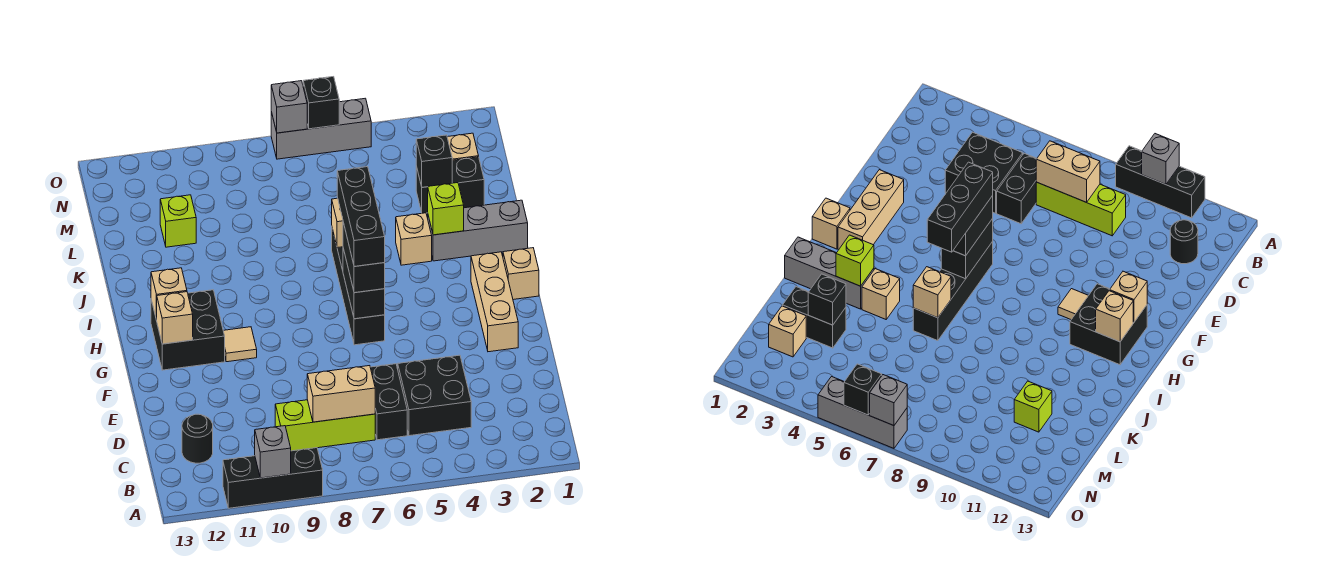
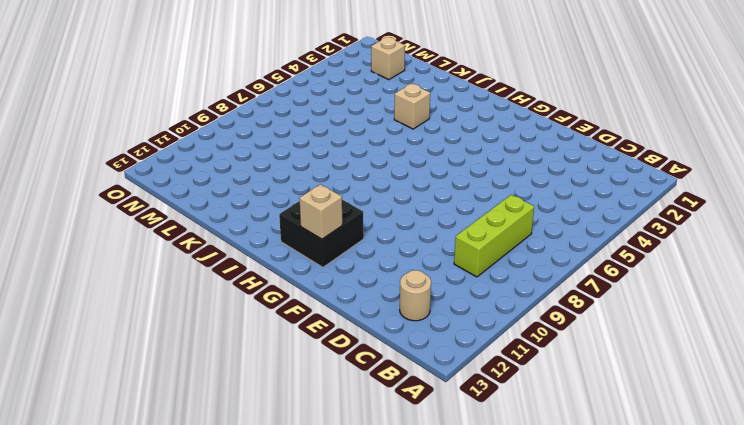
tan round brick C12 level 1 -> black round brick C12 level 1
none -> black brick A9:A11 level 1
none -> black brick C4:D5 level 1
none -> black brick C6:D6 level 1

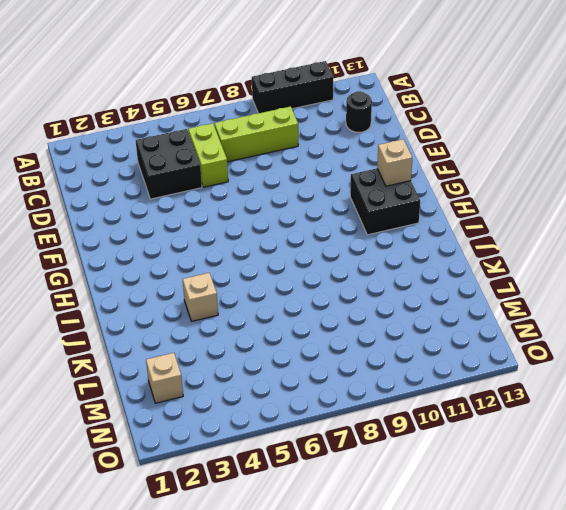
lime brick C6:D6 level 1 -> black brick C6:D6 level 1
none -> tan brick F2:H2 level 1
none -> black brick G6:J6 level 1
none -> tan tile G10 level 1

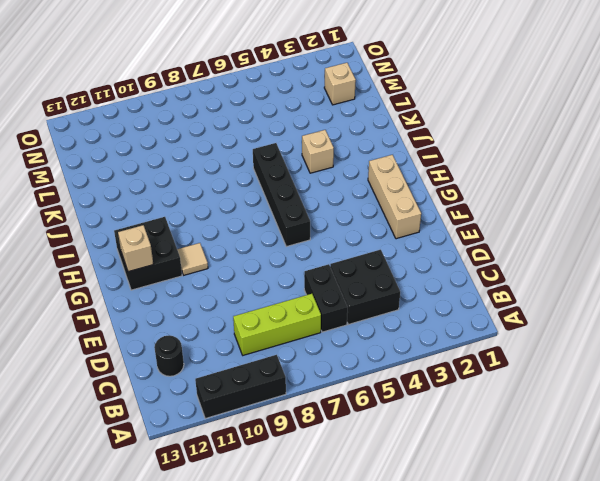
none -> tan brick H1 level 1
none -> grey brick J1:J3 level 1
none -> black brick L2:L3 level 1

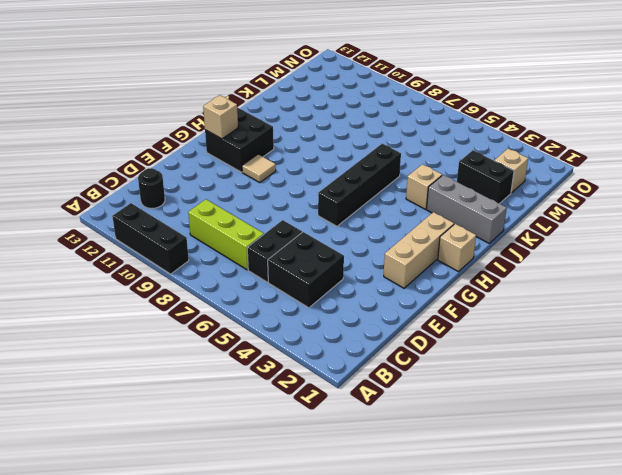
none -> lime brick L11 level 1
none -> grey brick O5:O7 level 1
none -> grey brick A10 level 2

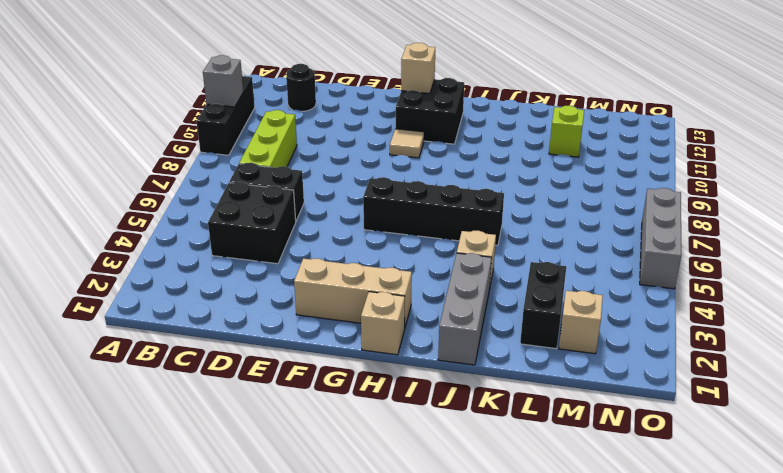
none -> tan brick C7:C8 level 2
none -> black brick G6:H6 level 2
none -> tan brick H12 level 2

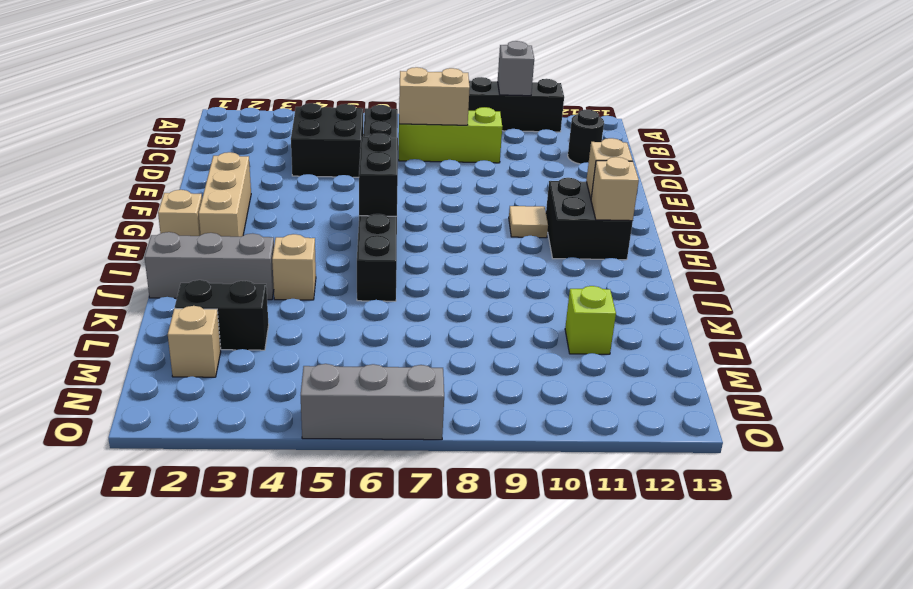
none -> lime brick J3 level 2
none -> tan brick J6 level 2
none -> black brick L3 level 2

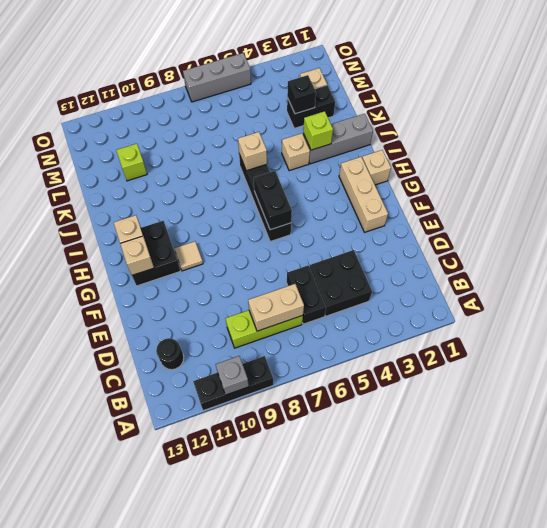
none -> black brick O6 level 2
none -> grey brick O7 level 2
none -> black brick G6:H6 level 3

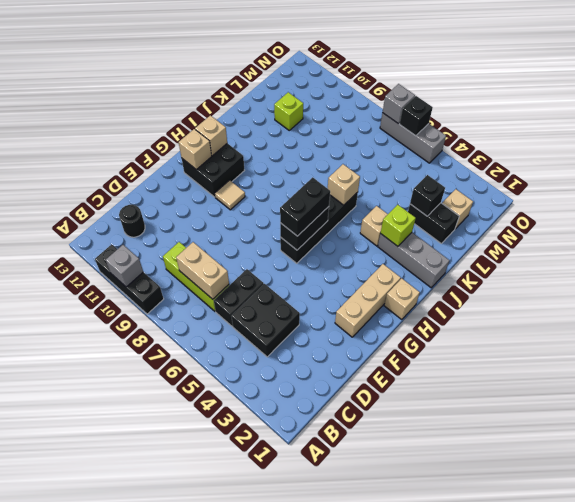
none -> black brick G6:I6 level 4

